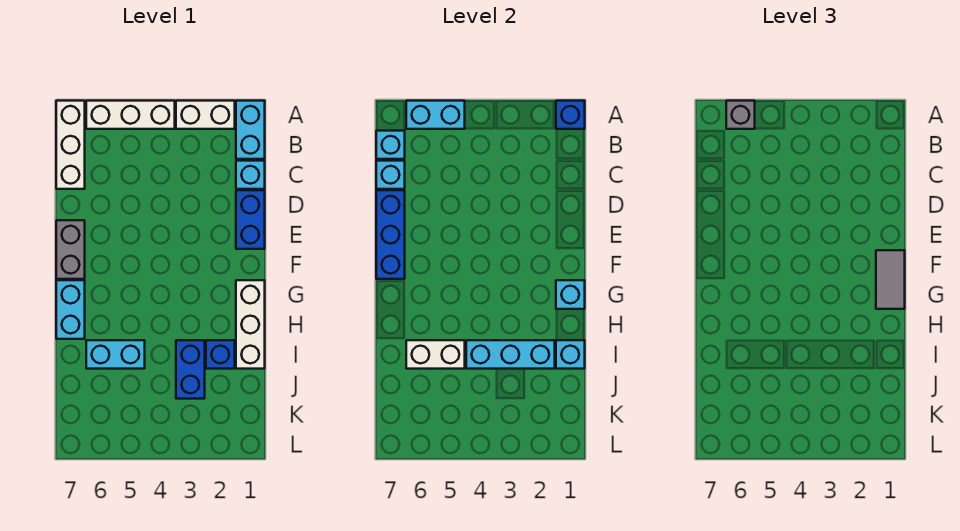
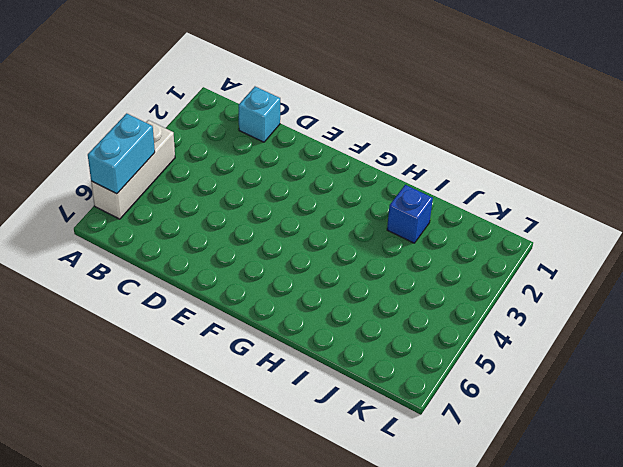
none -> cyan brick A1:B1 level 1
none -> white brick A2:A3 level 1
none -> white brick A7:C7 level 1

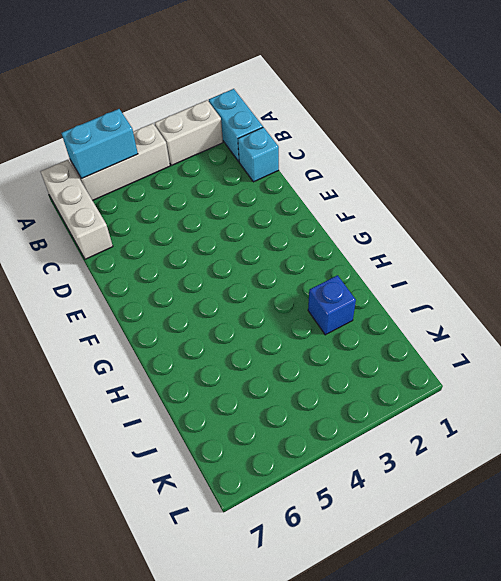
none -> blue brick D1:E1 level 1
none -> grey brick E7:F7 level 1
none -> white brick G1:I1 level 1

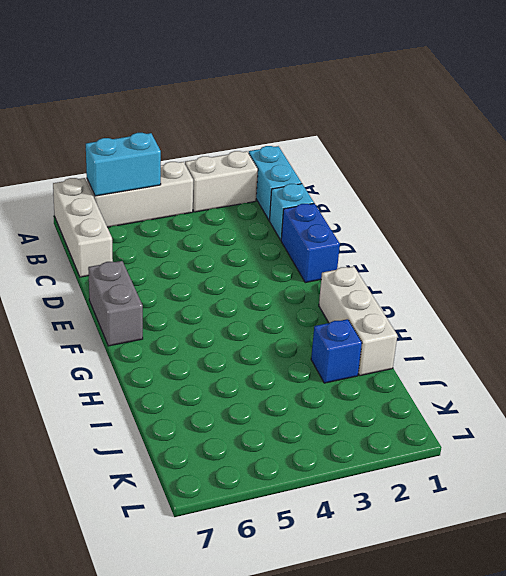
none -> cyan brick G7:H7 level 1
none -> blue brick I3:J3 level 1
none -> cyan brick I5:I6 level 1

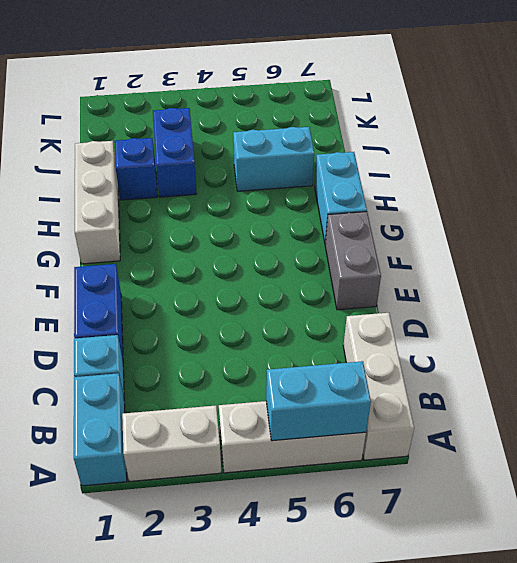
none -> blue brick A1 level 2
none -> cyan brick B7 level 2
none -> cyan brick C7 level 2

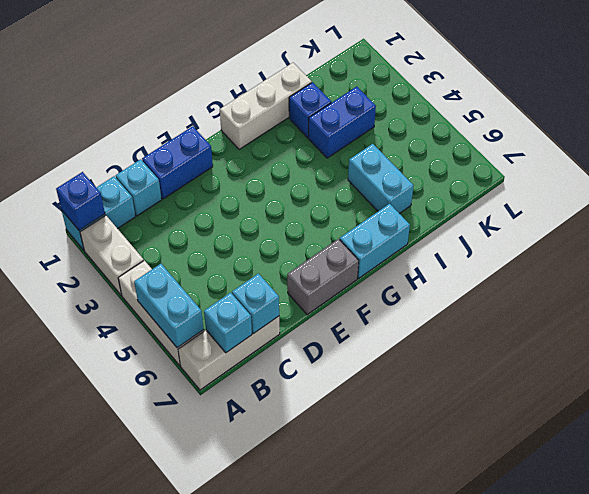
none -> blue brick D7:F7 level 2
none -> cyan brick G1 level 2
none -> cyan brick I1 level 2

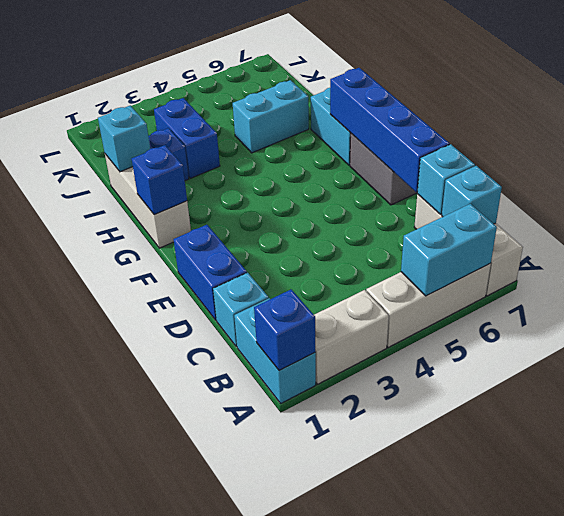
blue brick D7:G7 level 2 -> blue brick D7:F7 level 2
blue brick G1 level 2 -> cyan brick G1 level 2
none -> cyan brick I2:I4 level 2
none -> white brick I5:I6 level 2
none -> grey brick A6 level 3

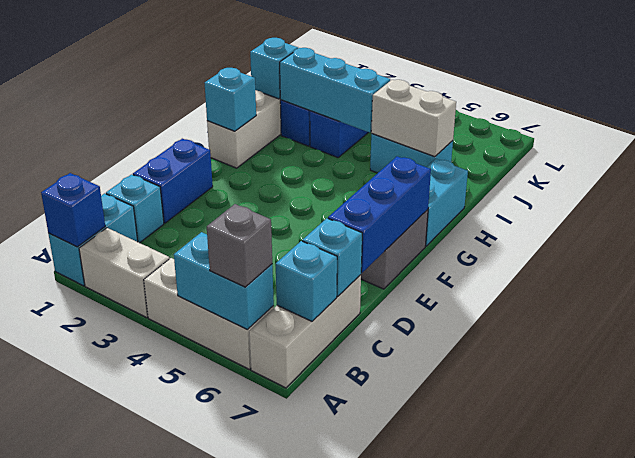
none -> grey tile F1:G1 level 3

